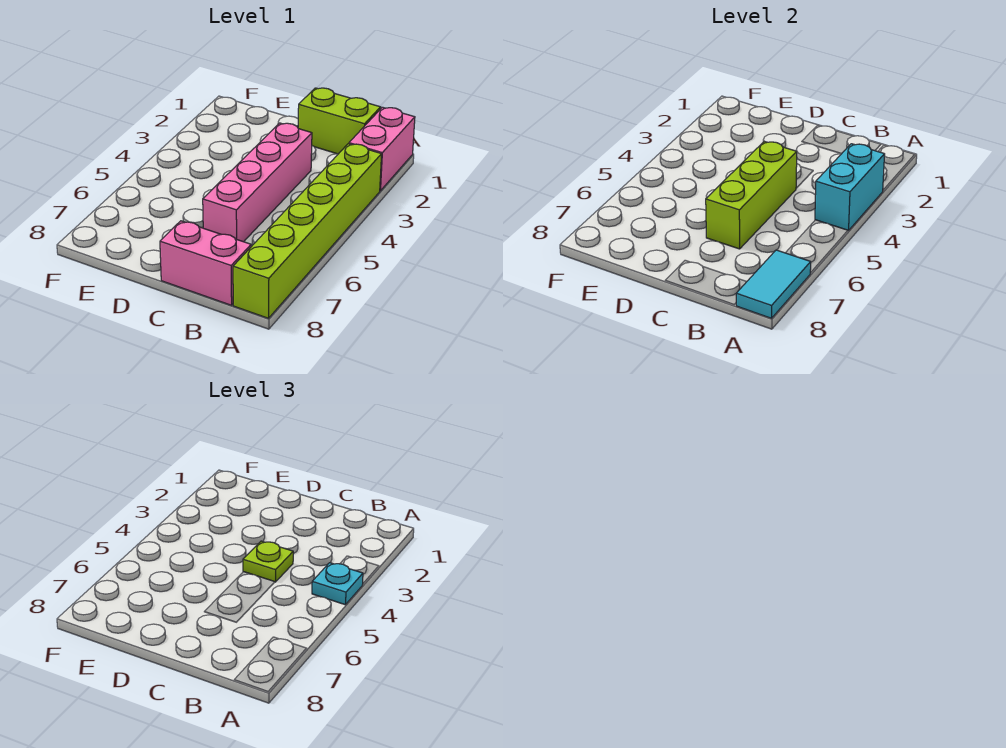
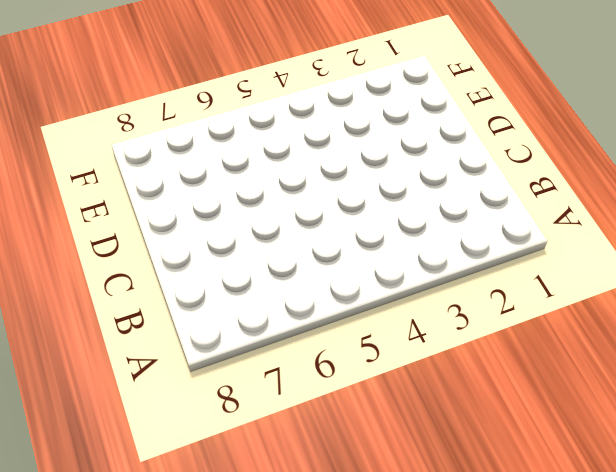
none -> pink brick A1:A2 level 1
none -> lime brick A3:A8 level 1

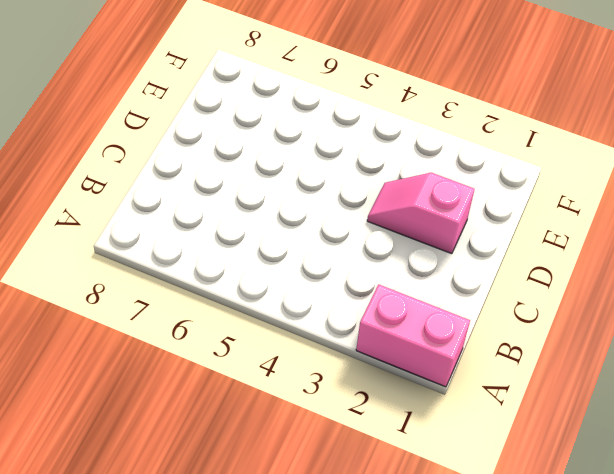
pink slope D2:D3 level 1 top 2 -> none
none -> lime brick A3:A8 level 1
none -> lime brick B1:C1 level 1

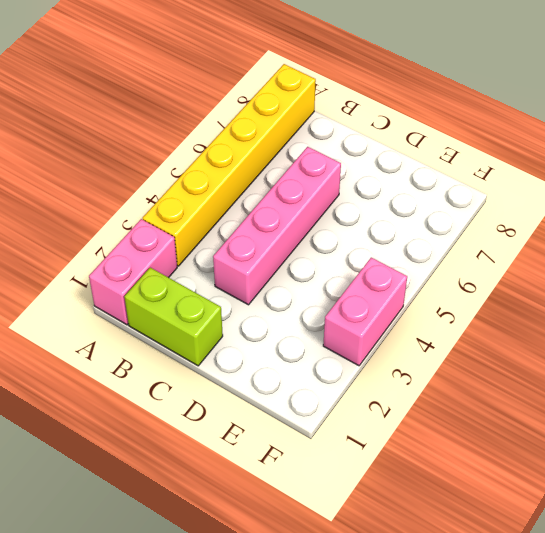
yellow brick A3:A8 level 1 -> lime brick A3:A8 level 1
pink brick F3:F4 level 1 -> pink brick B8:C8 level 1
none -> cyan brick A3:A4 level 2
none -> cyan tile A7:A8 level 2

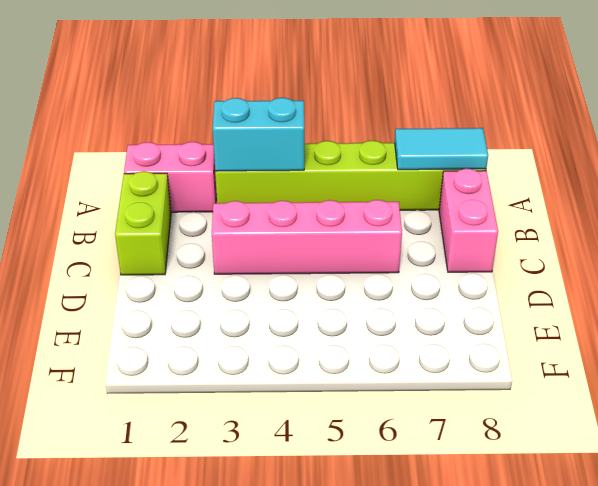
none -> lime brick C4:C6 level 2
none -> cyan plate A4 level 3

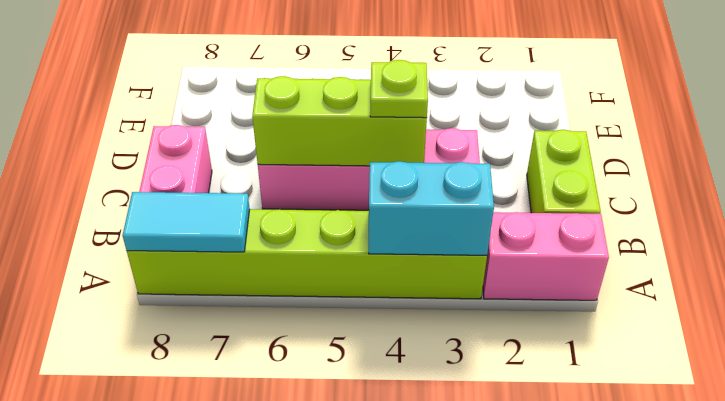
none -> cyan plate A4 level 3

